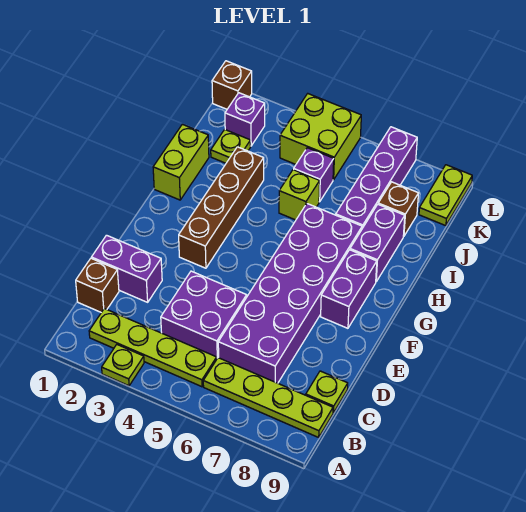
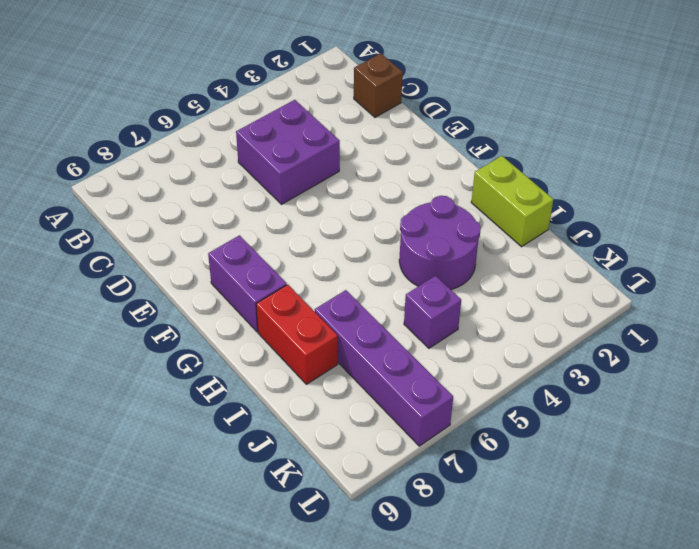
purple round brick H3:I4 level 1 -> brown brick F3:I3 level 1
red brick H8:I8 level 1 -> purple brick H8:I8 level 1
none -> lime plate A3 level 1
none -> lime plate B2:B5 level 1
none -> lime plate B6:B9 level 1

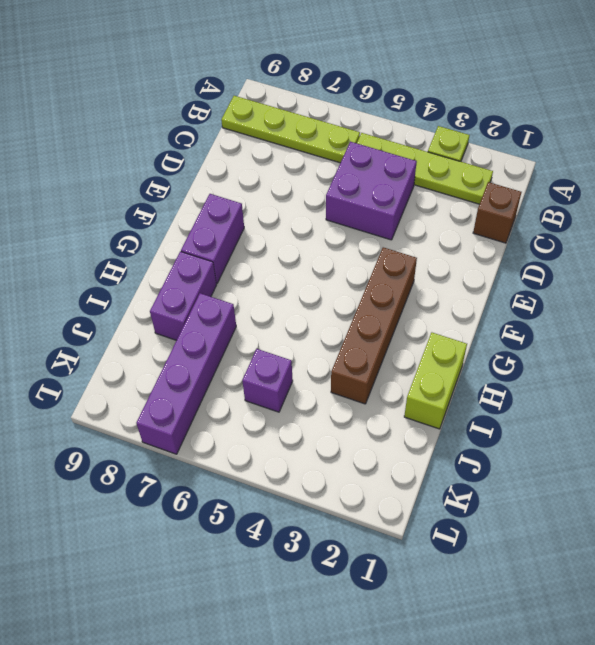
none -> purple brick C6:H7 level 1
none -> lime plate C9 level 1
none -> purple brick D1:D2 level 1

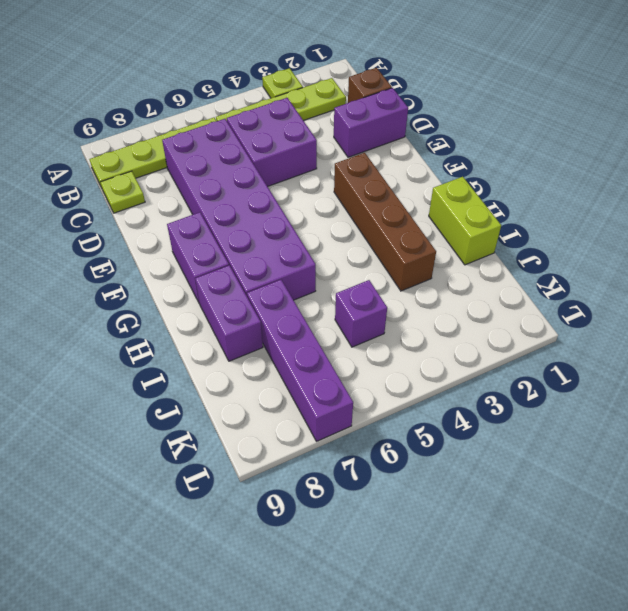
none -> lime brick I5 level 1
none -> lime plate J2 level 1
none -> brown brick J8 level 1

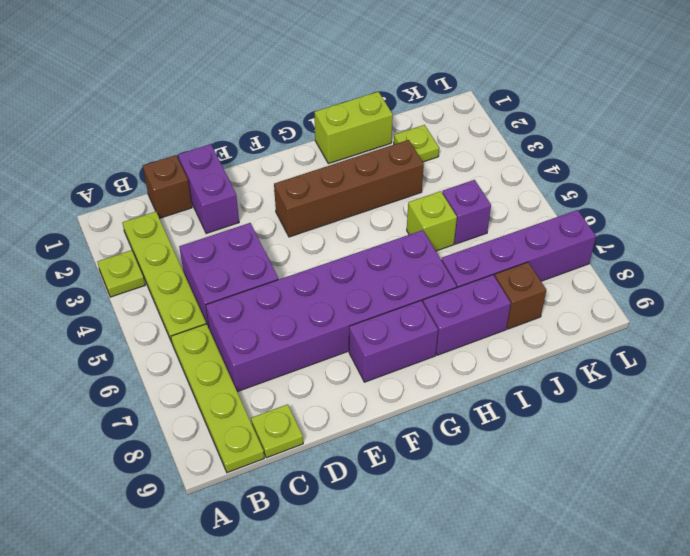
none -> purple brick K2 level 1
none -> lime brick K4:L5 level 1
none -> lime plate K9:L9 level 1

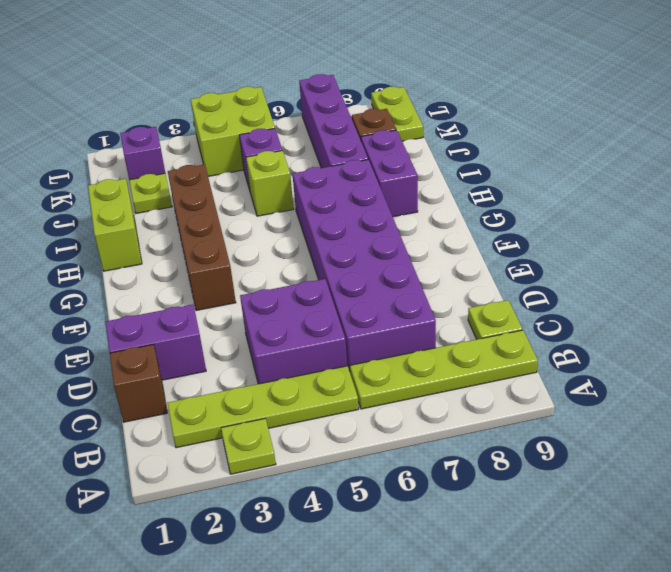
none -> purple brick F8:G8 level 1
none -> brown brick L1 level 1

